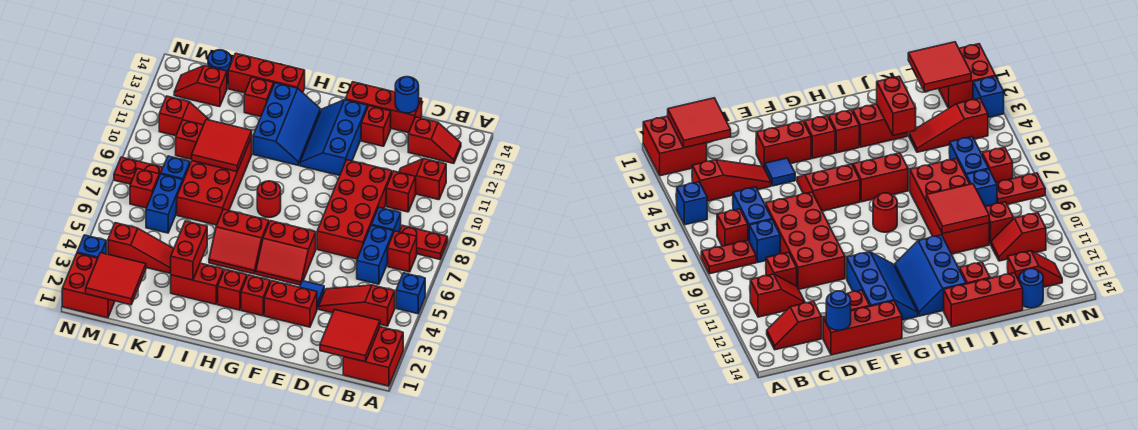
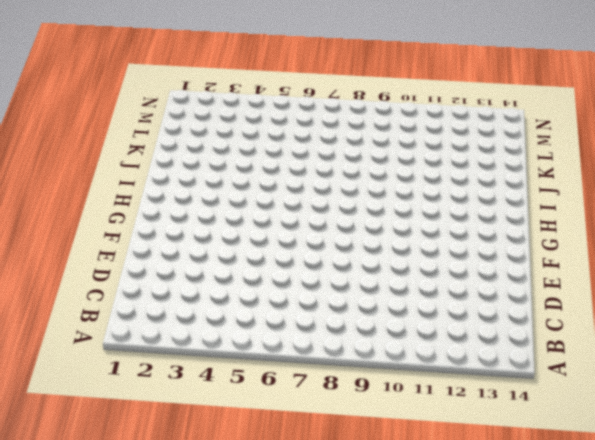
none -> red brick A1:B2 level 1
none -> blue brick A5 level 1
none -> red plate A8:B8 level 1
none -> red slope B4:D4 level 1 top B

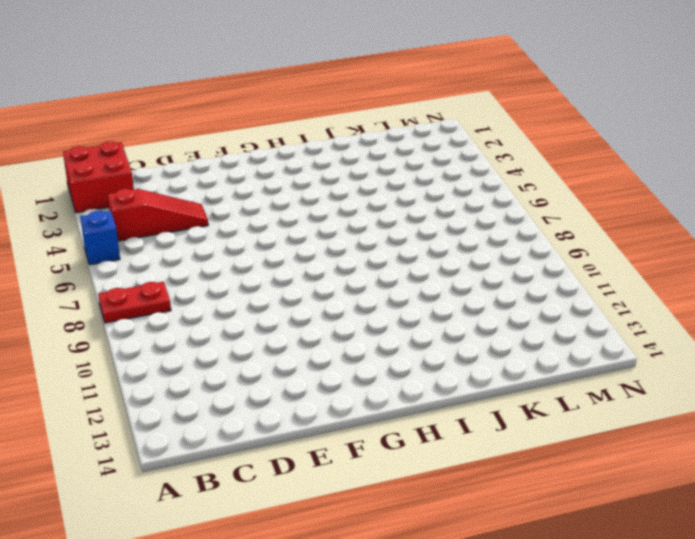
none -> red brick B7 level 1
none -> red slope B11:C11 level 1 top B
none -> red slope B13:C13 level 1 top C
none -> blue brick C6:C7 level 1

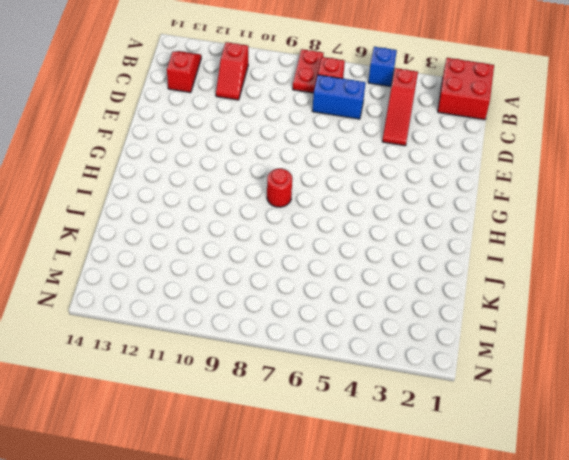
none -> blue brick C8 level 1
none -> red brick C10 level 1
none -> red brick D7:E10 level 1
none -> red brick D14:F14 level 1

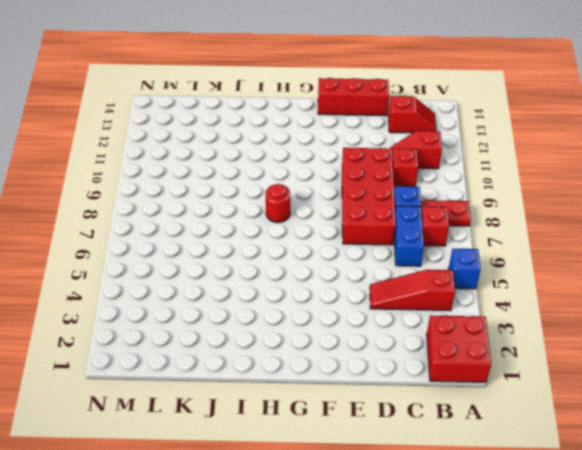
none -> red brick E3:F3 level 1
none -> blue tile E4 level 1
none -> red brick E13 level 1
none -> red slope F5:G6 level 1 top 6

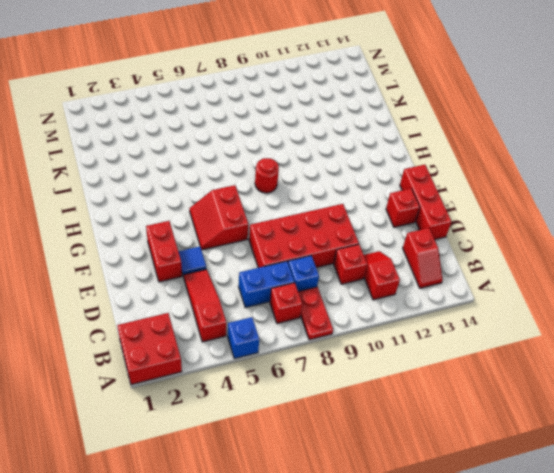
none -> blue slope F11:G13 level 1 top F
none -> red brick G3 level 1
none -> red brick H3 level 1
none -> red slope H5:I6 level 1 top 6

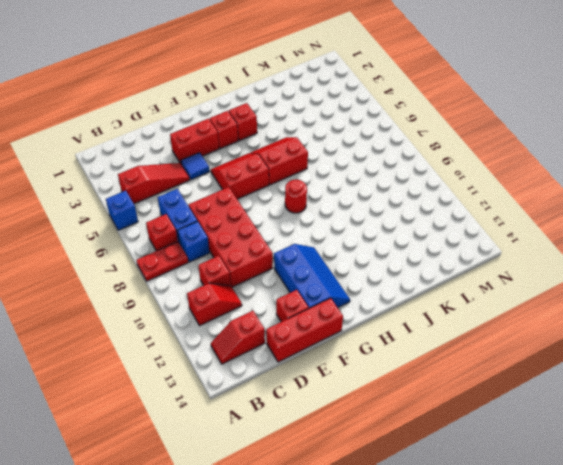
none -> red brick A1:B2 level 1
none -> blue slope H11:I13 level 1 top I
none -> red brick I3:J3 level 1
none -> red brick I14:K14 level 1

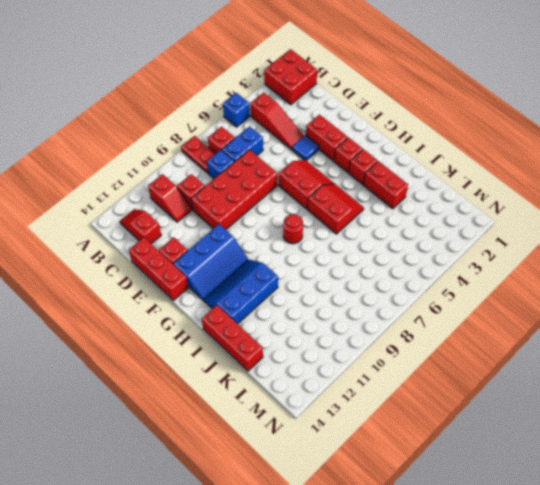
none -> red brick J7:K10 level 1
none -> red brick J13 level 1
none -> red slope K4:M4 level 1 top M
none -> blue brick L6:L7 level 1

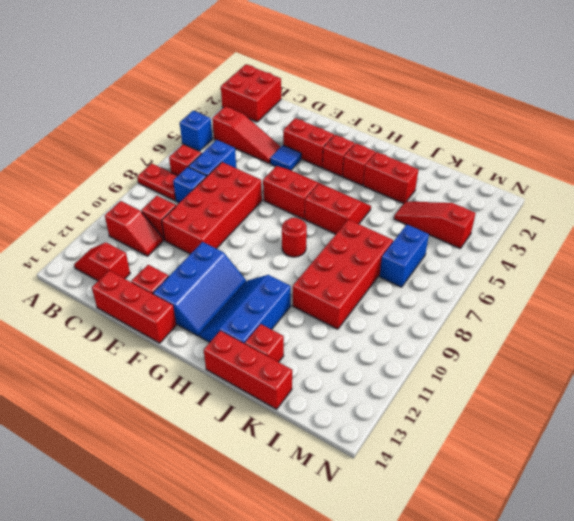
none -> blue brick L8 level 1
none -> red brick L10 level 1
none -> red slope L11:M11 level 1 top M
none -> red slope L13:M13 level 1 top L

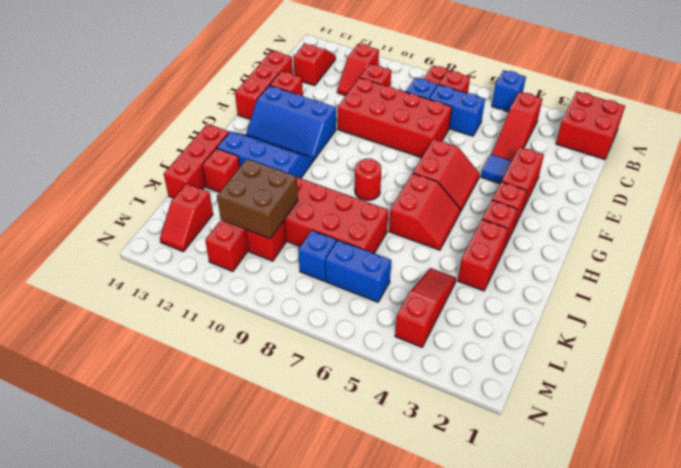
brown brick K10:L11 level 2 -> red tile J9:K10 level 2
none -> blue round brick L14 level 1
none -> red brick M1:N2 level 1
none -> red brick M7 level 1
none -> red plate M8:N8 level 1

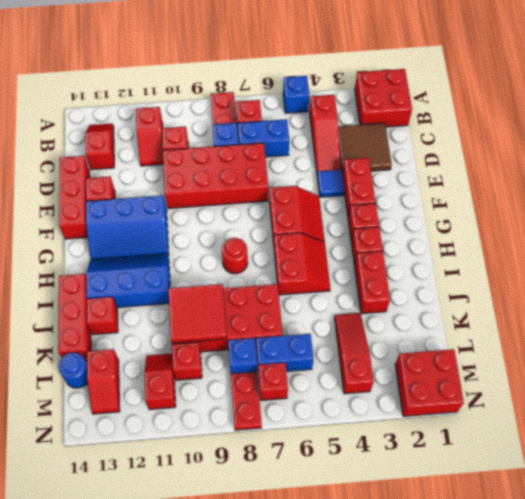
brown tile C2:D3 level 1 -> none
none -> blue brick N3 level 1
none -> red tile B1:C2 level 2
none -> blue round brick D14 level 2
none -> red brick J3:J4 level 2

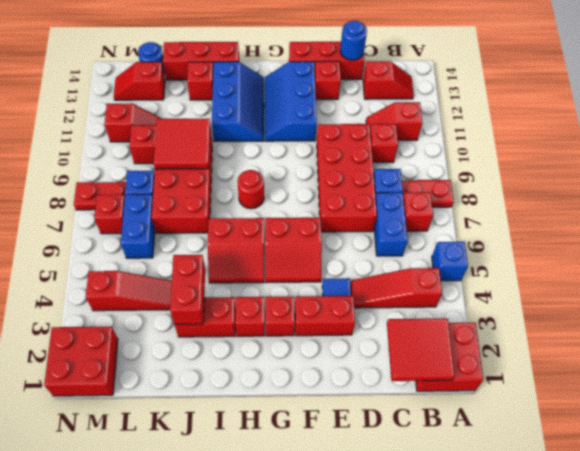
none -> blue brick N3 level 1
none -> red tile L1:M2 level 2

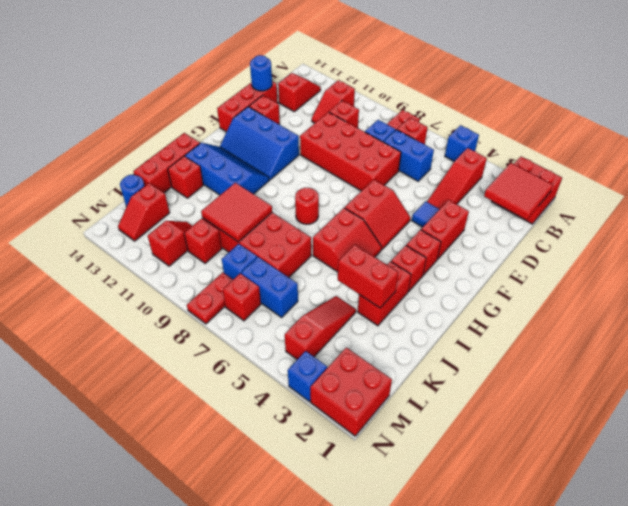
none -> red tile L1:M2 level 2

